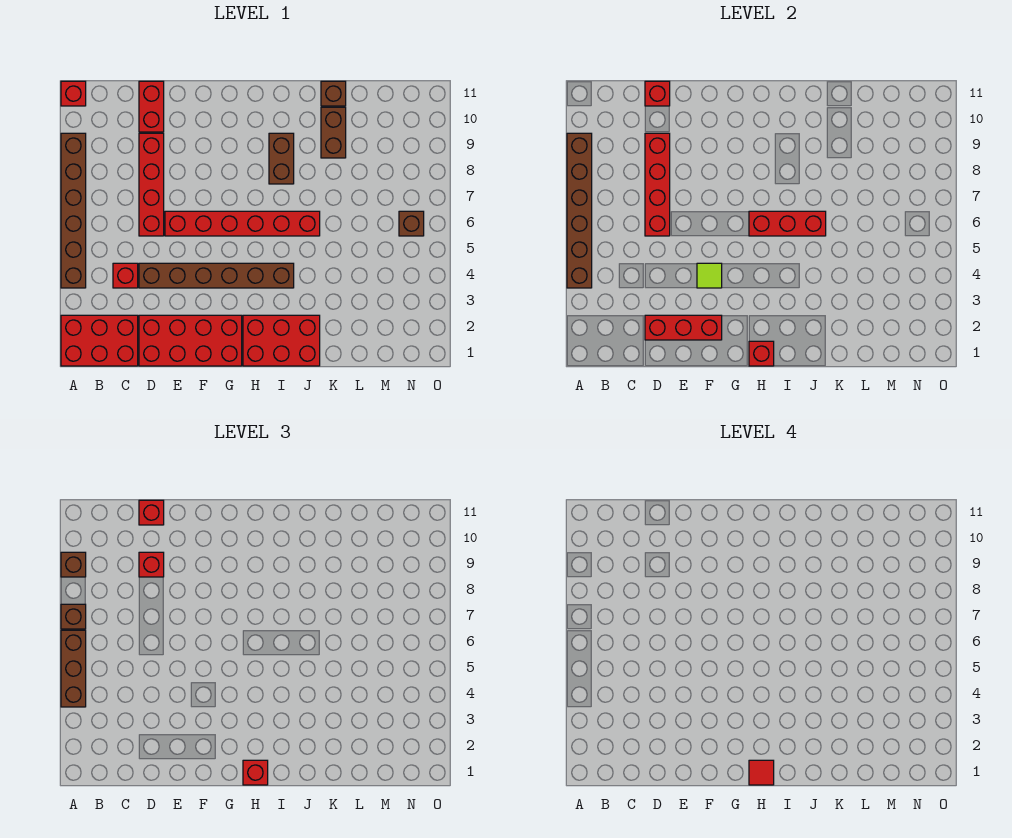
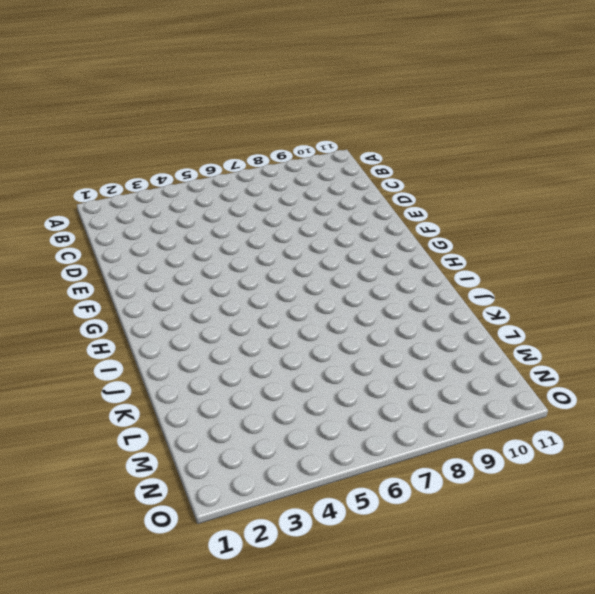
none -> red brick A1:C2 level 1
none -> brown brick A4:A9 level 1
none -> red brick A11 level 1

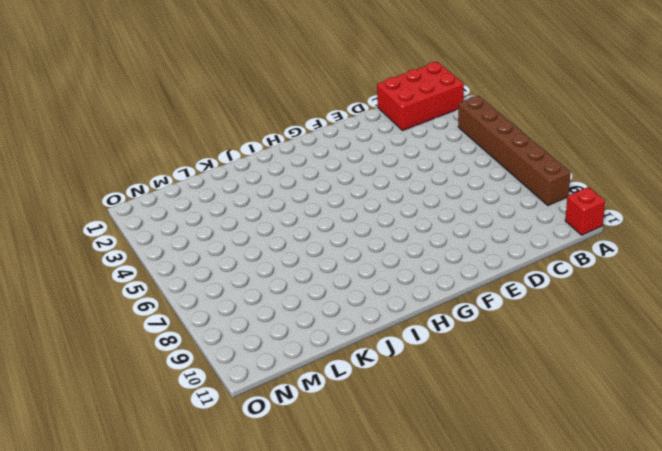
none -> red brick C4 level 1
none -> red brick D1:G2 level 1
none -> brown brick D4:I4 level 1

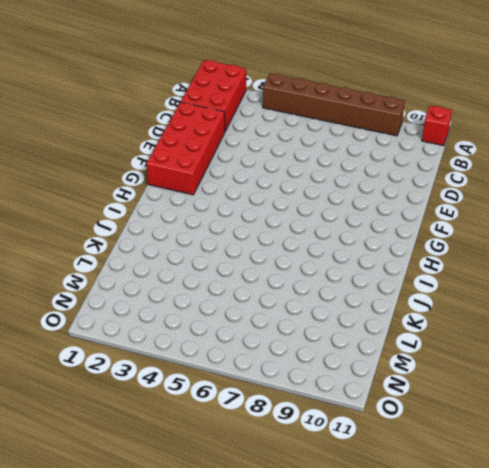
none -> red brick C4 level 1
none -> brown brick D4:I4 level 1
none -> red brick D6:D9 level 1

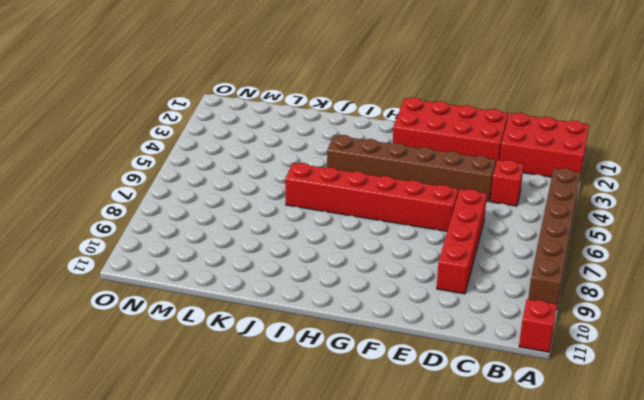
none -> red brick D10:D11 level 1
none -> red brick H1:J2 level 1
none -> brown brick I8:I9 level 1

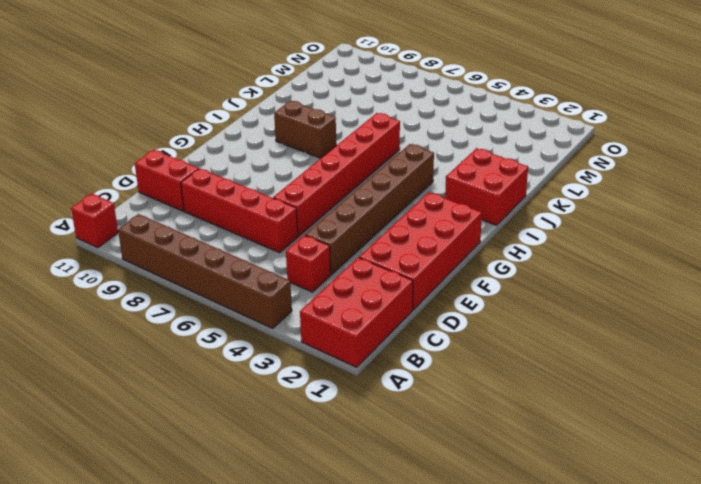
red brick I1:J2 level 1 -> red brick H1:J2 level 1
none -> brown brick K9:K10 level 1
none -> brown brick K11 level 1
none -> brown brick N6 level 1

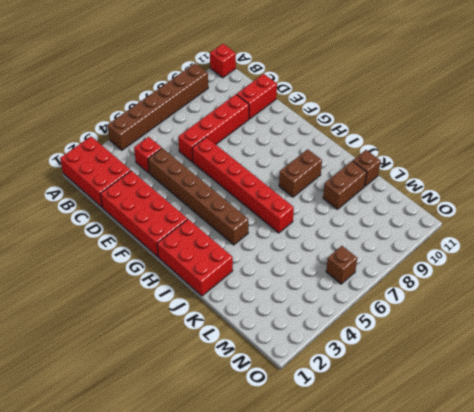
none -> brown brick A4:A9 level 2
none -> red brick D2:F2 level 2
none -> red brick D6:D9 level 2

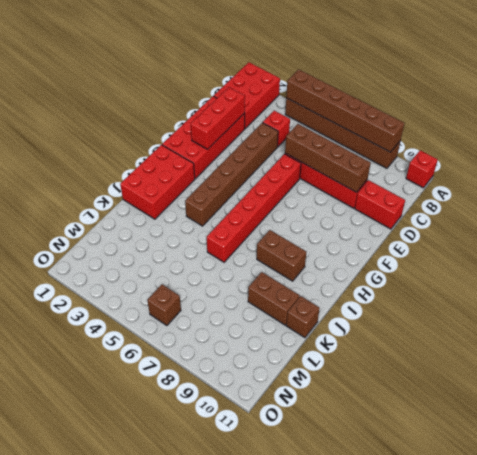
brown brick D6:D9 level 2 -> red brick D6:D9 level 2
none -> red brick D11 level 2
none -> lime tile F4 level 2
none -> red brick H1 level 2

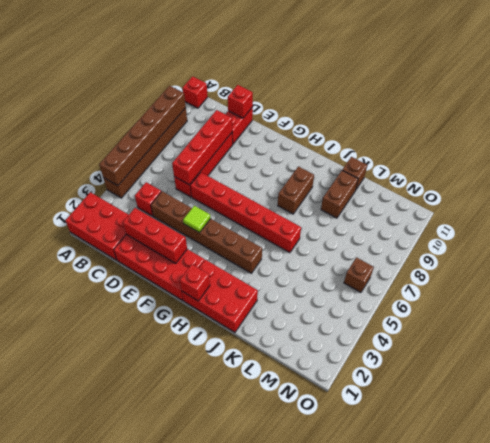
none -> red brick H6:J6 level 2
none -> brown brick A4:A6 level 3
none -> brown brick A7 level 3

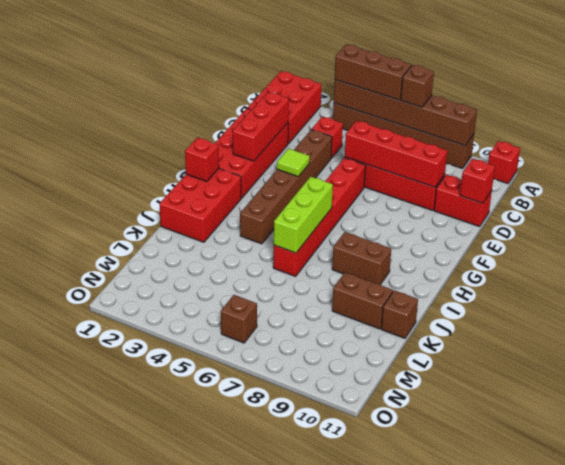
lime brick H6:J6 level 2 -> red brick H6:J6 level 2
none -> brown brick A9 level 3
none -> red brick D9 level 3
none -> red brick D11 level 3

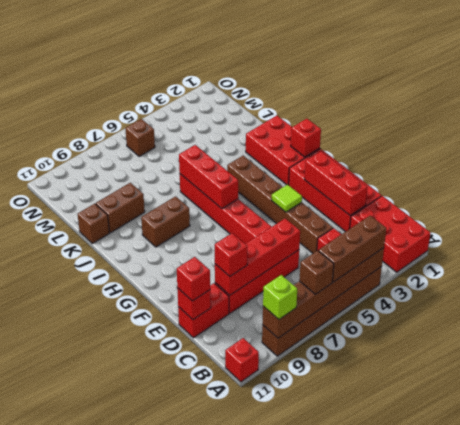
lime brick A9 level 3 -> brown brick A9 level 3
none -> red brick H1 level 3
none -> red tile H1 level 4

